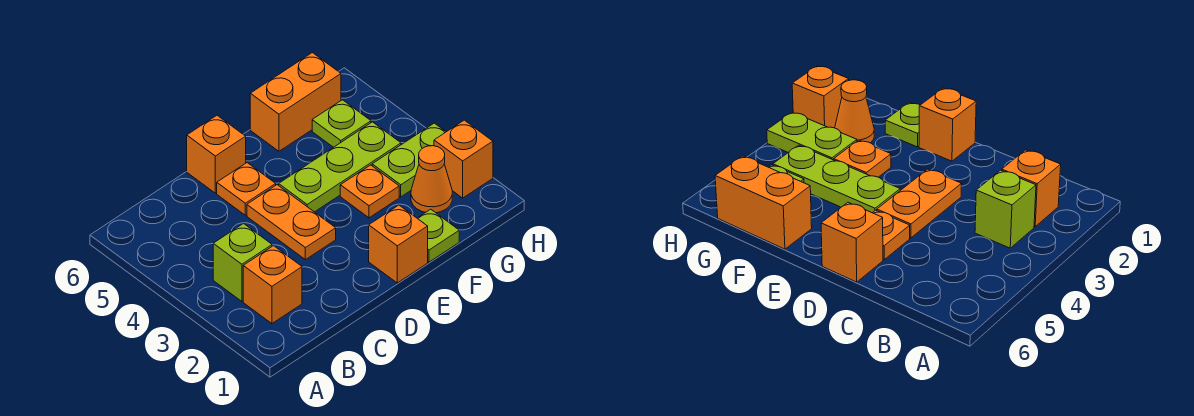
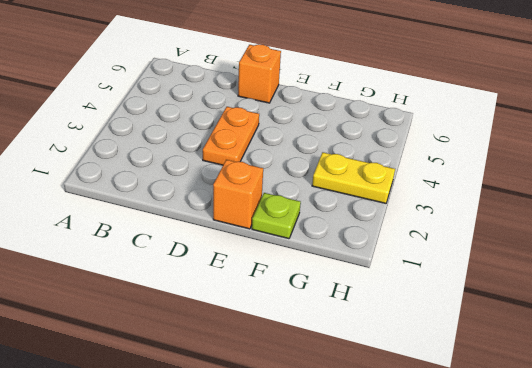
yellow plate G3:H3 level 1 -> lime plate G3:H3 level 1
none -> orange brick B2 level 1
none -> lime brick B3 level 1
none -> orange plate D5 level 1

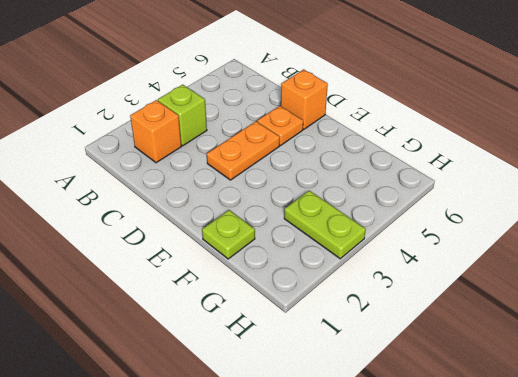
none -> orange brick E1 level 1
none -> lime plate E4:G4 level 1
none -> orange plate F3 level 1

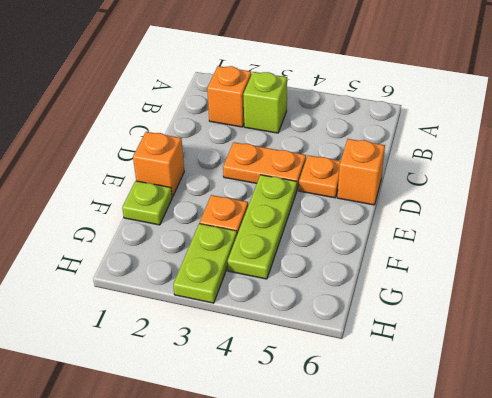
none -> orange brick F6:G6 level 1
none -> orange cone G2 level 1
none -> lime plate G5 level 1

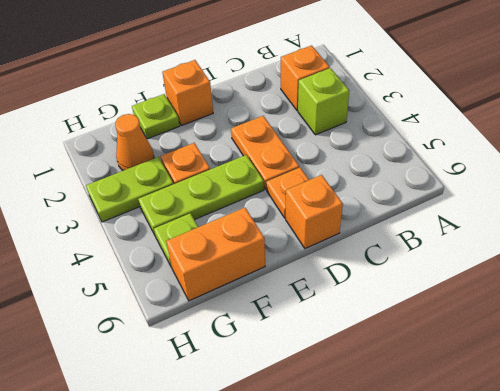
none -> orange brick H2 level 1

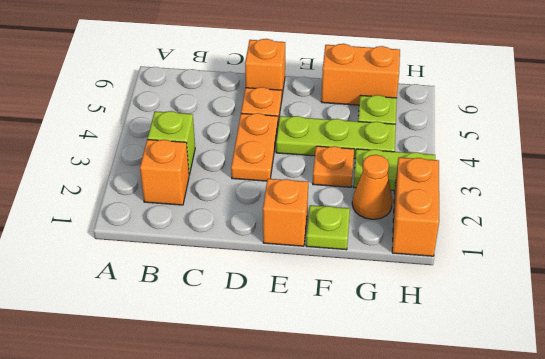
orange brick H1:H2 level 1 -> orange brick H2 level 1

